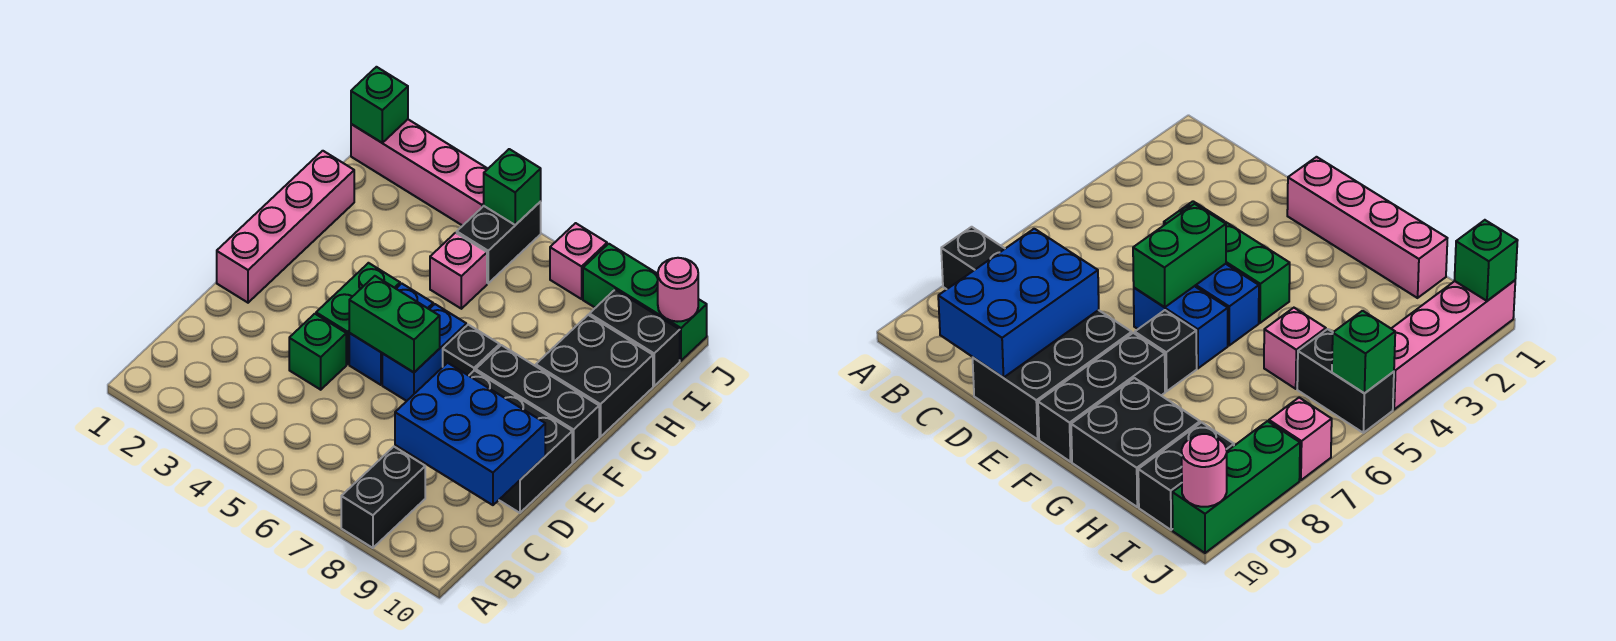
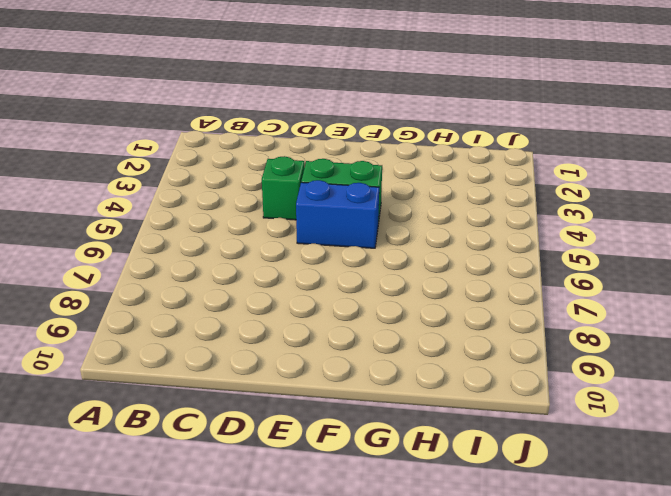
none -> black brick A8:B8 level 1
none -> black brick D8:E10 level 1
none -> pink brick E1:H1 level 1

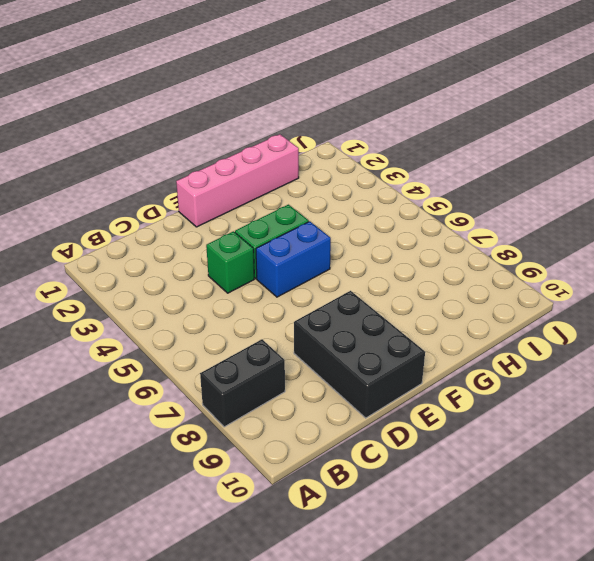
none -> blue brick E6:F6 level 1
none -> black brick F7 level 1
none -> black brick F8:F10 level 1

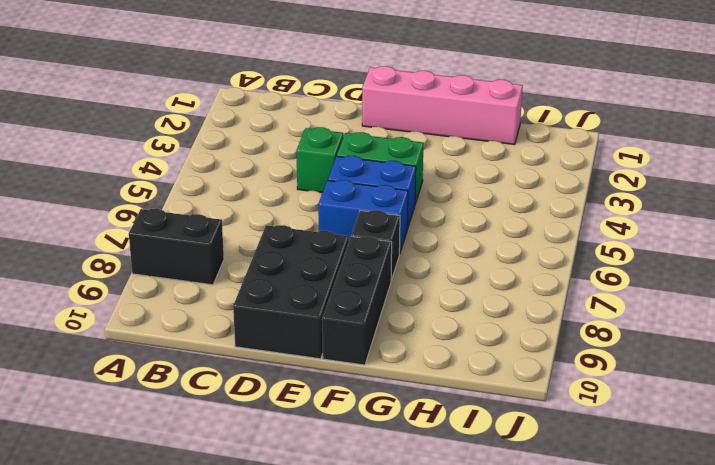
none -> black brick G9:H10 level 1
none -> pink brick H5 level 1
none -> black brick I5:J5 level 1

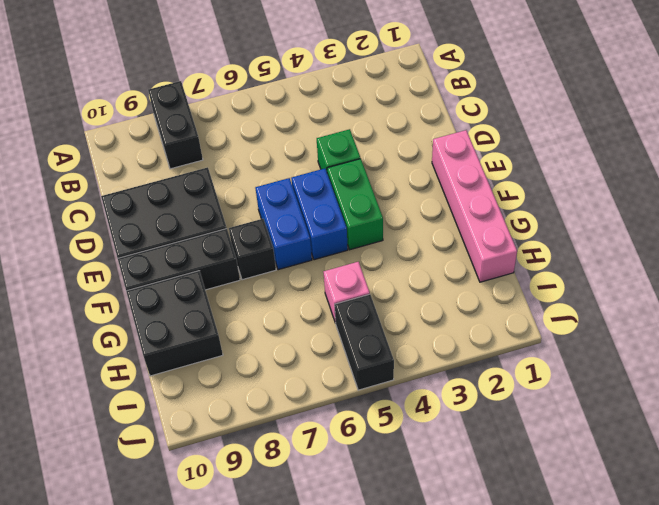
none -> black brick I9:I10 level 1
none -> pink brick J1:J4 level 1
none -> pink brick J7 level 1

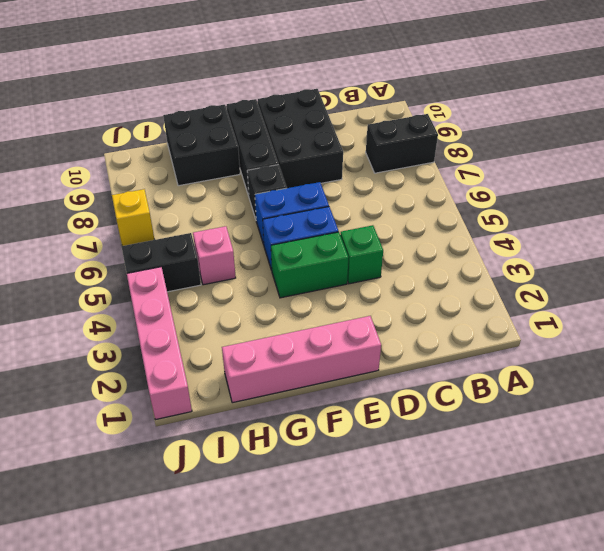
yellow brick J7 level 1 -> pink brick J7 level 1
none -> black brick I9:I10 level 1
none -> green brick J8:J10 level 1
none -> blue brick C8:D10 level 2

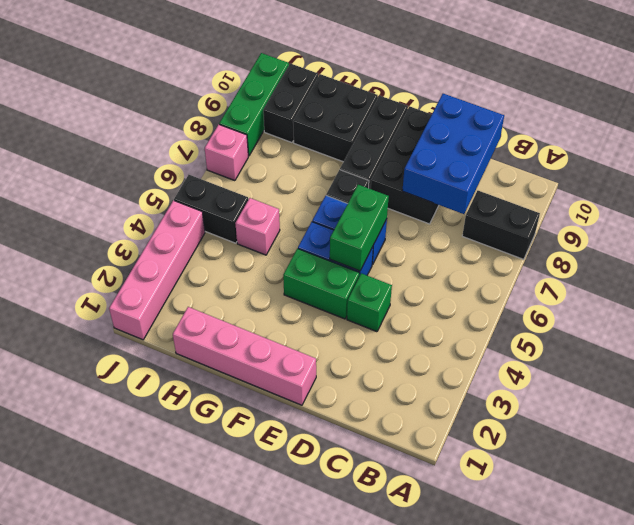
none -> green brick J1 level 2
none -> green brick J5 level 2
none -> pink round brick J10 level 2

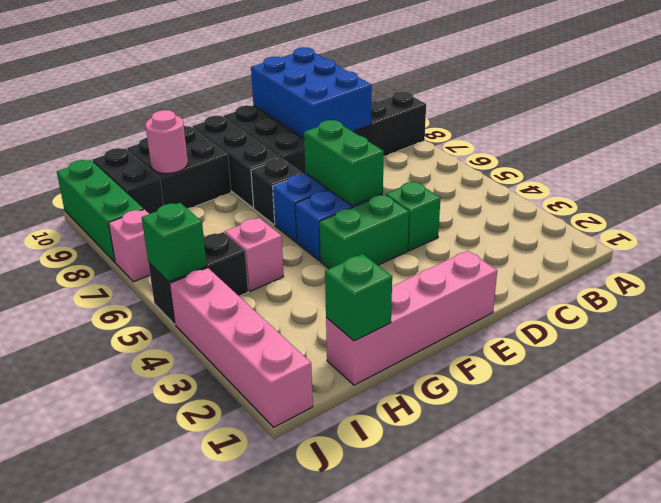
green brick H1 level 2 -> green brick J1 level 2
pink round brick H9 level 2 -> pink round brick J10 level 2

